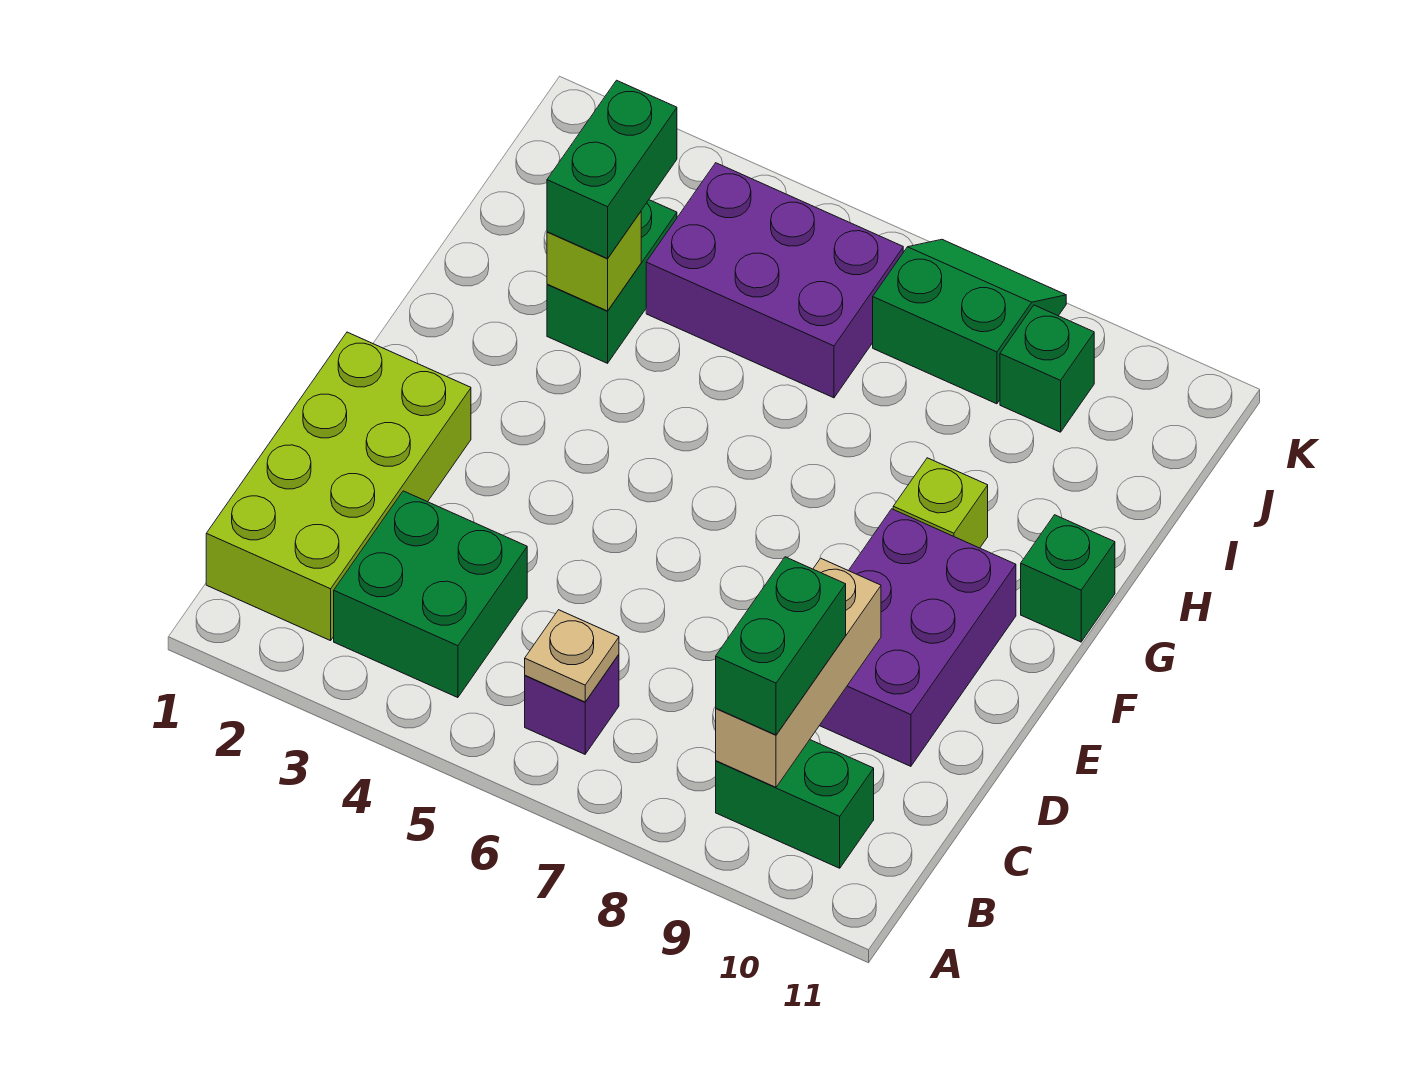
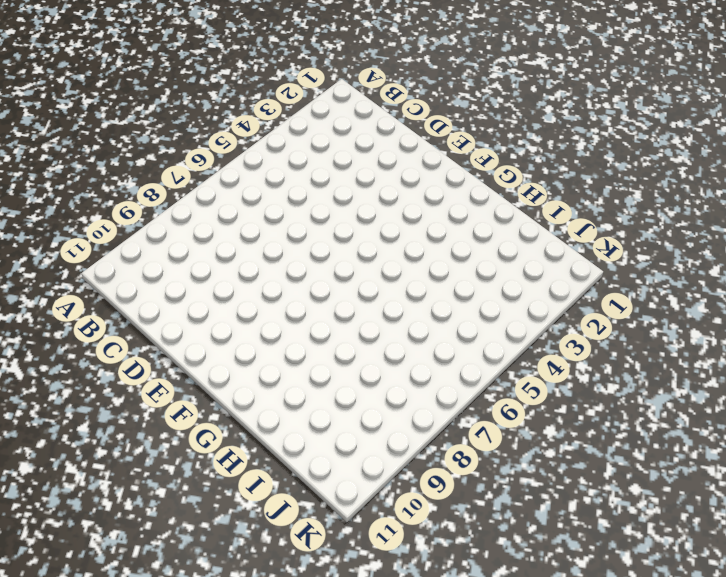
none -> lime brick B1:E2 level 1
none -> green brick B3:C4 level 1
none -> purple brick B6 level 1

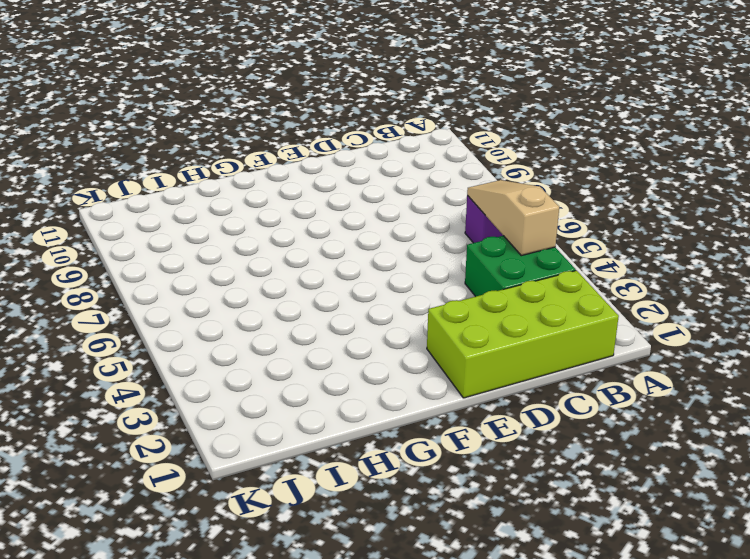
tan slope B4:B6 level 2 top 4 -> tan plate B6 level 2
none -> green brick B9:B10 level 1
none -> purple brick D9:F10 level 1
none -> lime brick G9 level 1

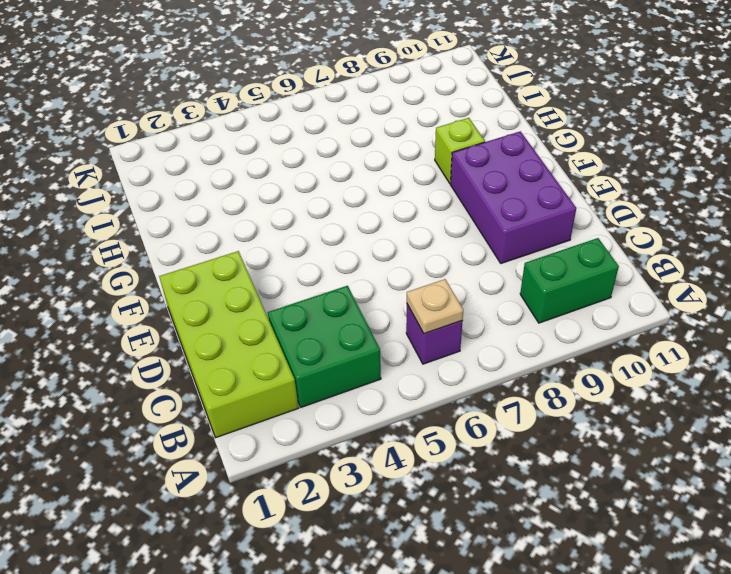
none -> green brick G11 level 1
none -> green brick H3:I3 level 1
none -> purple brick I4:J6 level 1

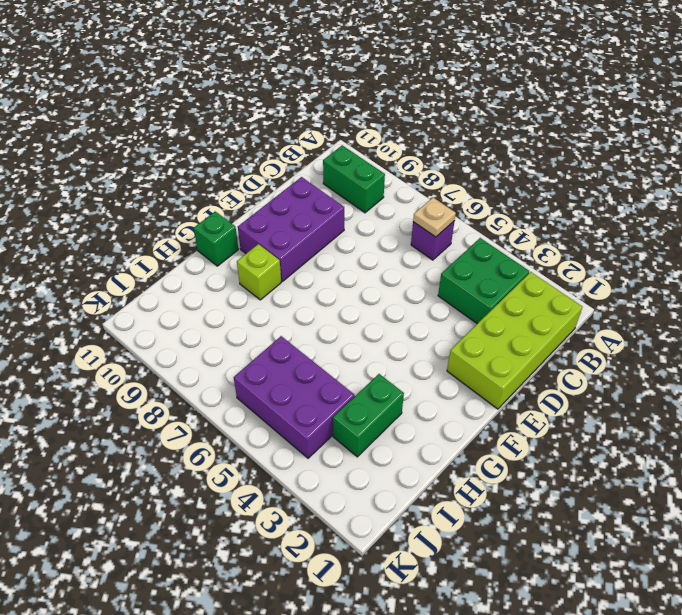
none -> green slope J7:K8 level 1 top J
none -> green brick J9 level 1
none -> tan brick B9:D9 level 2

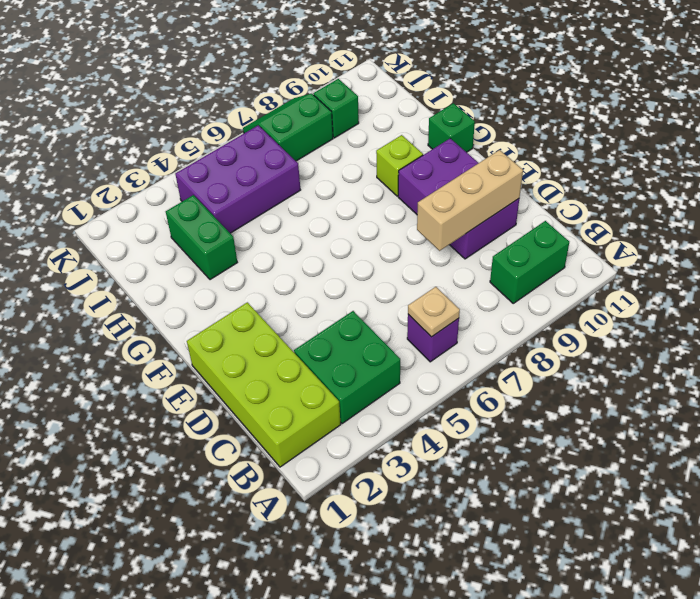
tan brick D8:D10 level 2 -> tan brick B9:D9 level 2
none -> lime brick H3 level 2
none -> green brick B9:C9 level 3
none -> green brick H3:I3 level 3

